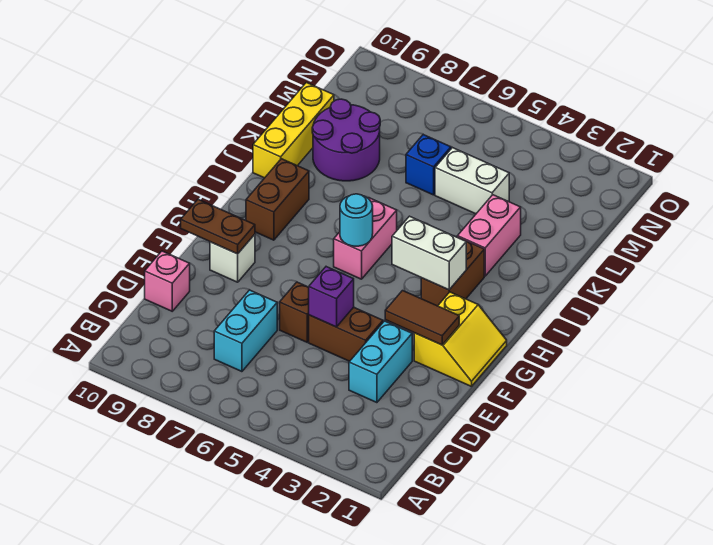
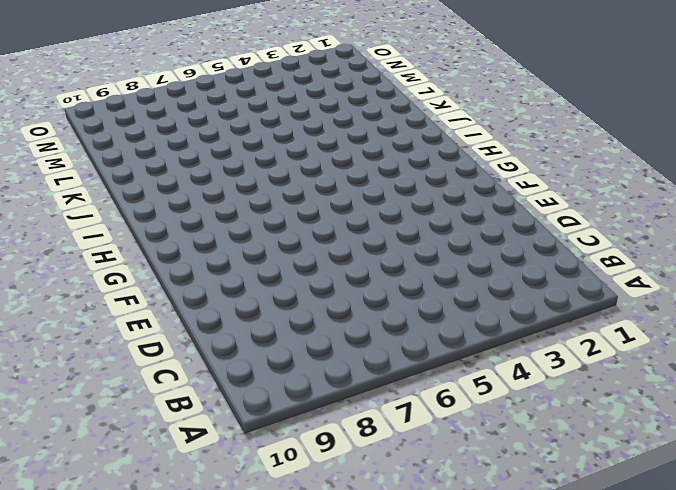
none -> cyan brick C7:D7 level 1
none -> cyan brick D3:E3 level 1
none -> pink brick D10 level 1

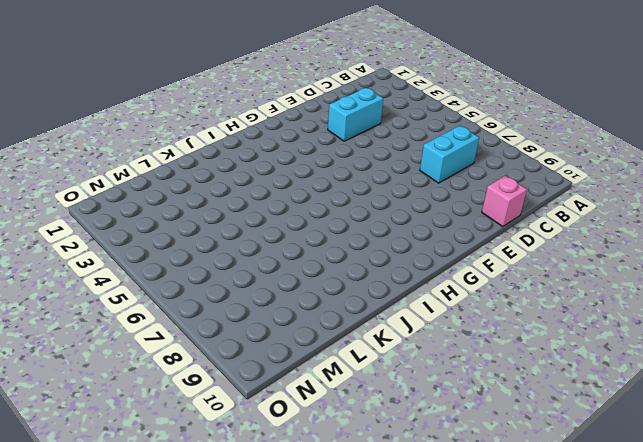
none -> brown brick E4:E5 level 1
none -> brown brick E6 level 1
none -> yellow slope F1:G2 level 1 top 2

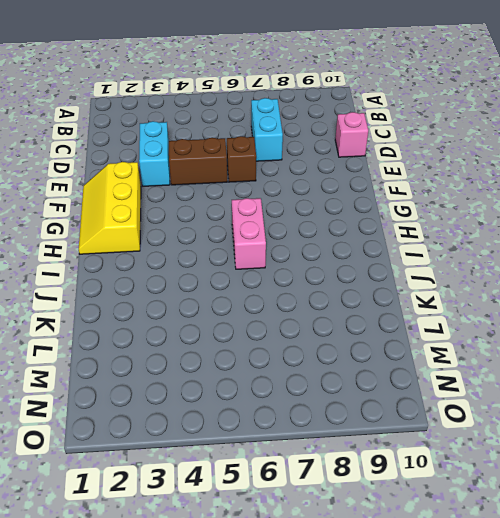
yellow slope F1:H2 level 1 top 2 -> yellow slope F1:G2 level 1 top 2
none -> white brick F9 level 1
none -> brown brick H3:I3 level 1
none -> brown brick H9:I9 level 1

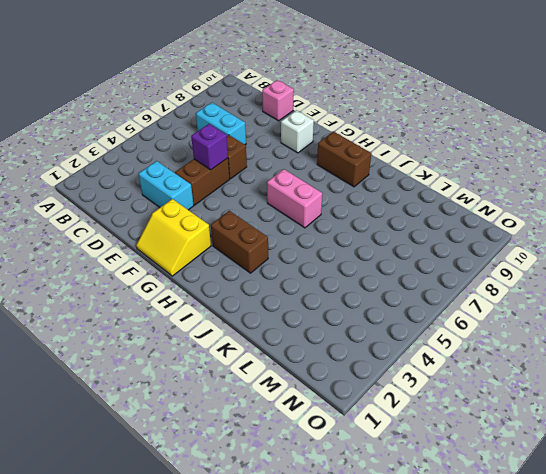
none -> pink brick J3:K3 level 1
none -> yellow brick J10:L10 level 1
none -> purple round brick K8:L9 level 1

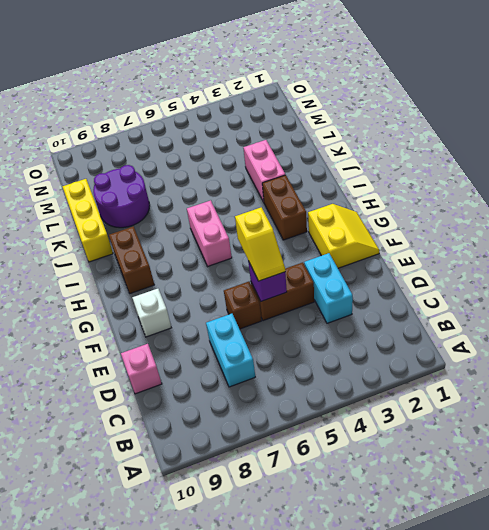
yellow slope E5:F5 level 3 top F -> none
none -> white brick L4:L5 level 1
none -> blue brick L6 level 1
none -> brown tile F2:F3 level 2

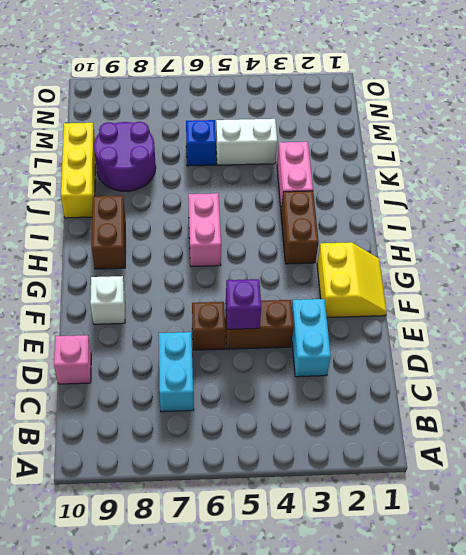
none -> brown tile F2:F3 level 2
none -> brown plate F9:F10 level 2
none -> white brick H3:H4 level 2

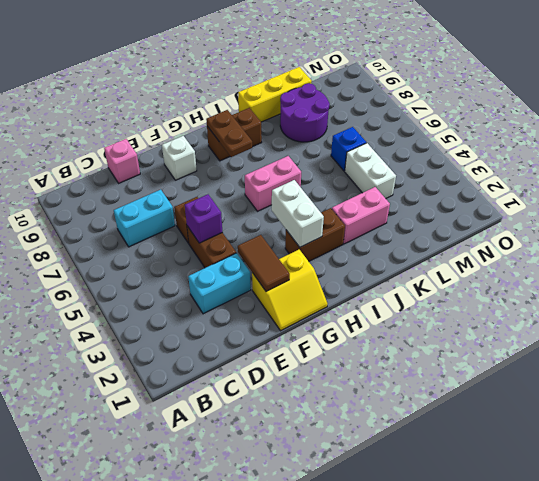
brown plate H8:H9 level 2 -> brown plate F9:F10 level 2
none -> cyan round brick H6 level 2

